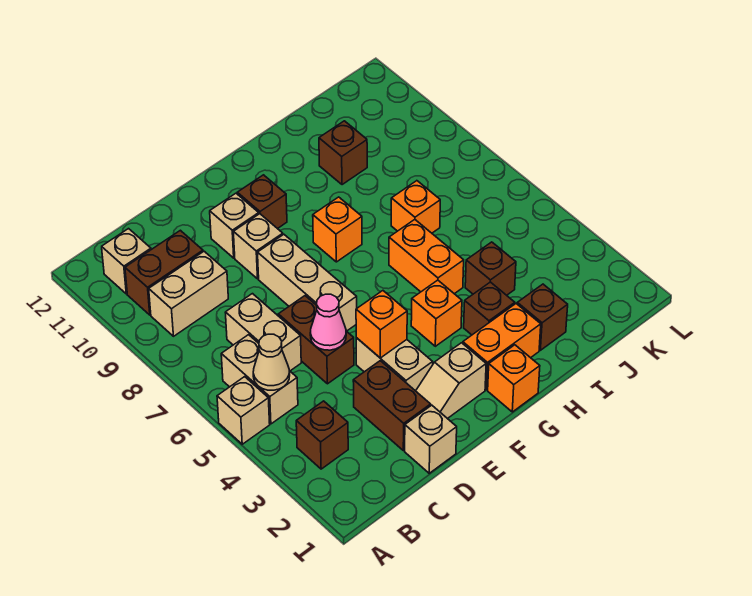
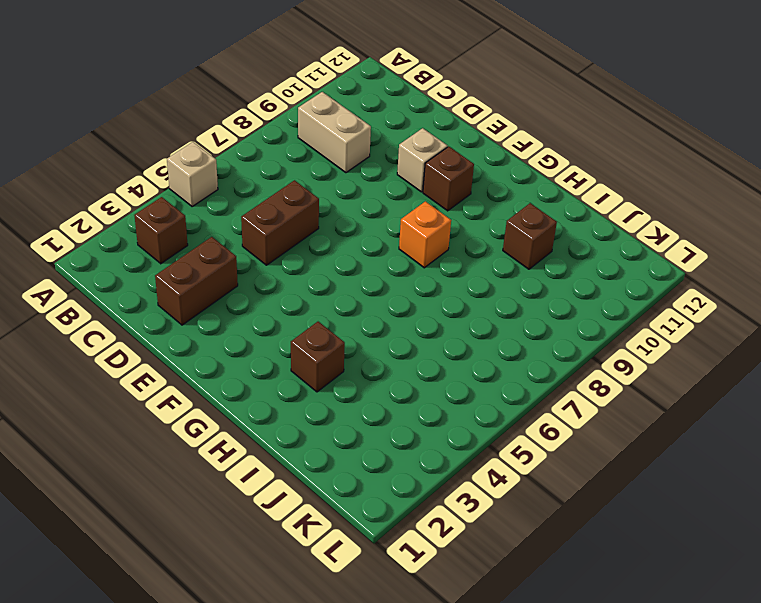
none -> tan brick B5:B6 level 1
none -> brown brick B10:C10 level 1
none -> tan brick B11 level 1

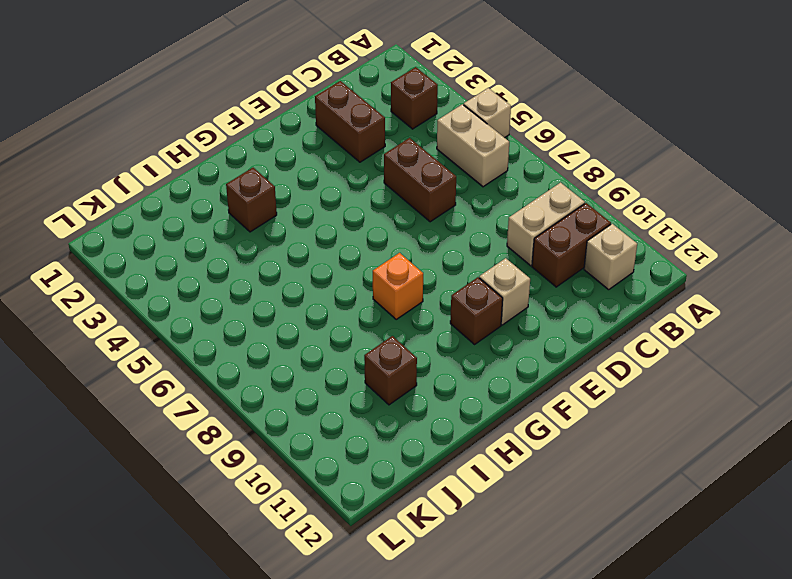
none -> tan brick C6:C7 level 1
none -> tan brick D1 level 1
none -> tan slope E2:F2 level 1 top F

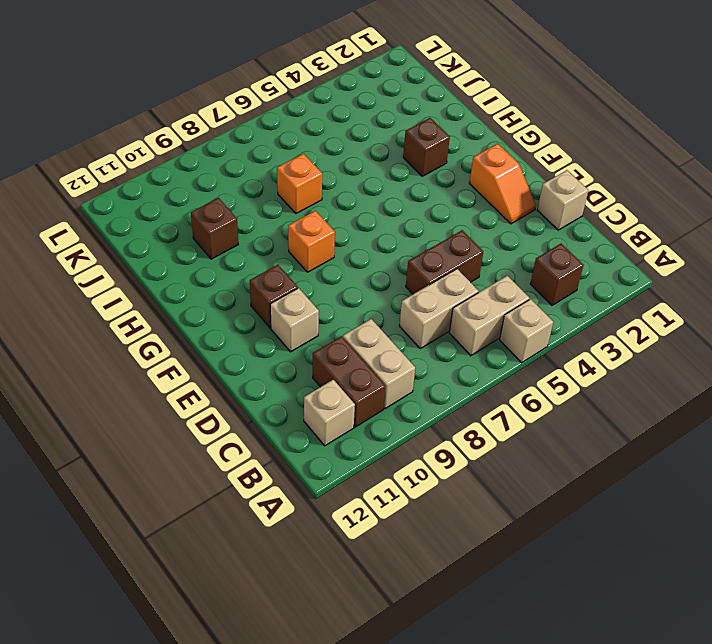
orange slope E2:F2 level 1 top F -> tan slope E2:F2 level 1 top F
none -> brown brick D2:D3 level 1
none -> tan brick E3:E4 level 1
none -> tan brick E6:E8 level 1

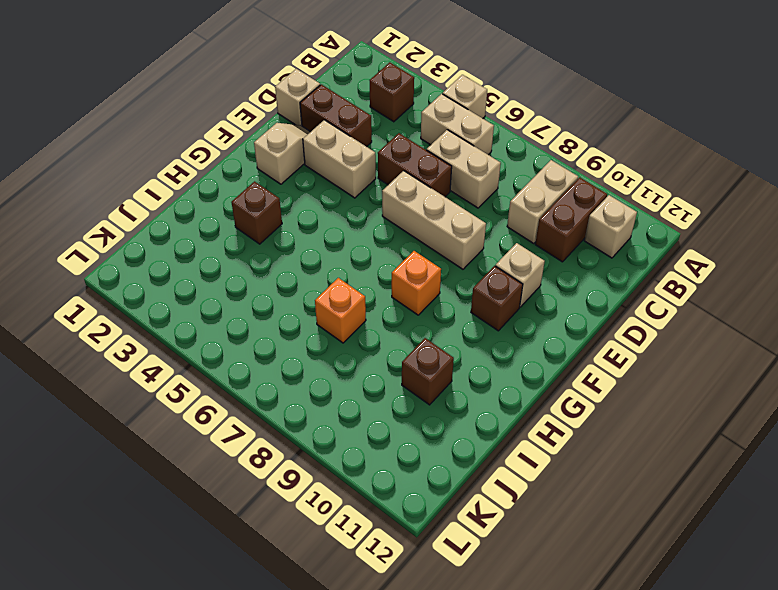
none -> tan brick E9 level 1
none -> orange brick G1 level 1
none -> orange brick G2:H2 level 1

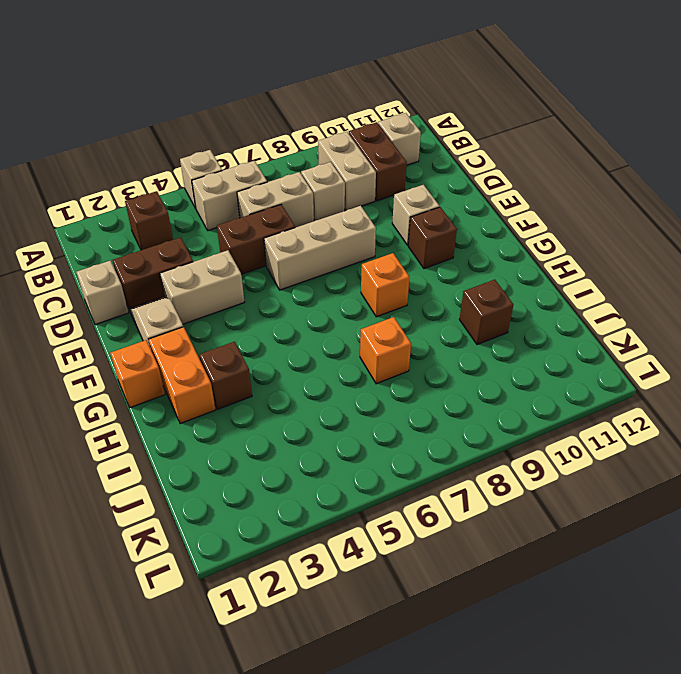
tan brick C8 level 1 -> tan brick E9 level 1
none -> orange brick G4 level 1
none -> orange brick H5:H6 level 1
none -> brown brick I2 level 1

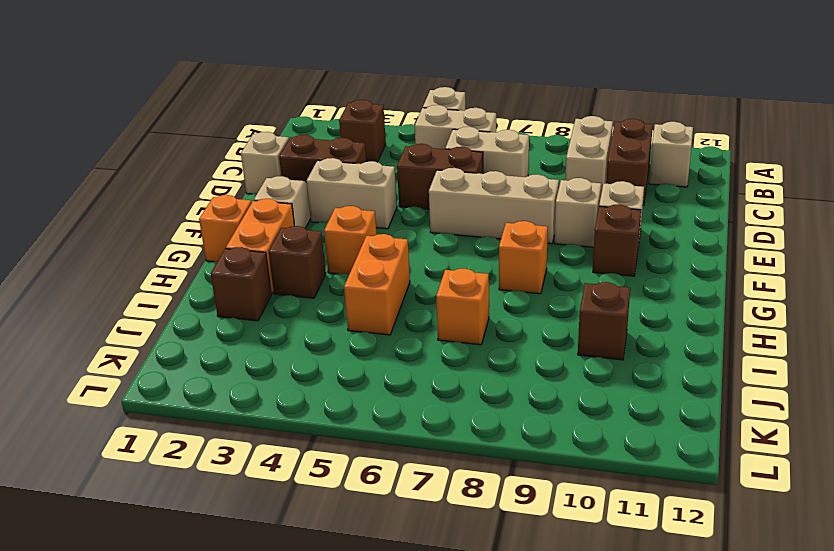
orange brick H5:I5 level 1 -> orange brick H5:H6 level 1
none -> brown brick I4 level 1
none -> tan cone B5 level 2
none -> pink cone D5 level 2

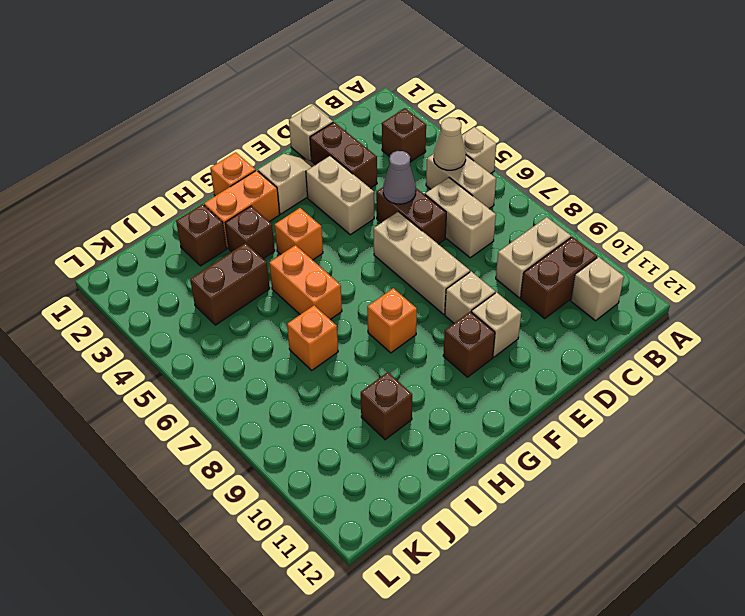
grey cone D5 level 2 -> pink cone D5 level 2
brown brick I4:J4 level 1 -> brown brick I4 level 1
none -> orange brick E4 level 2

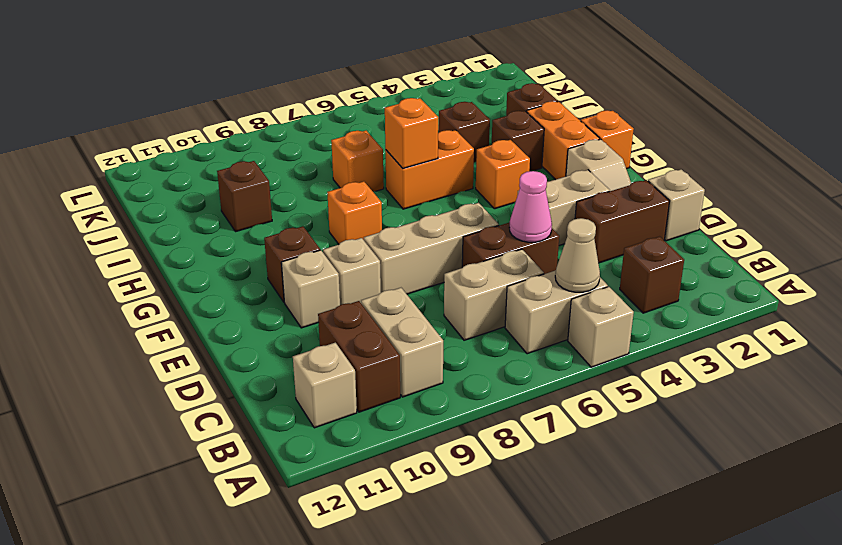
orange brick H6 level 2 -> orange brick E4 level 2

